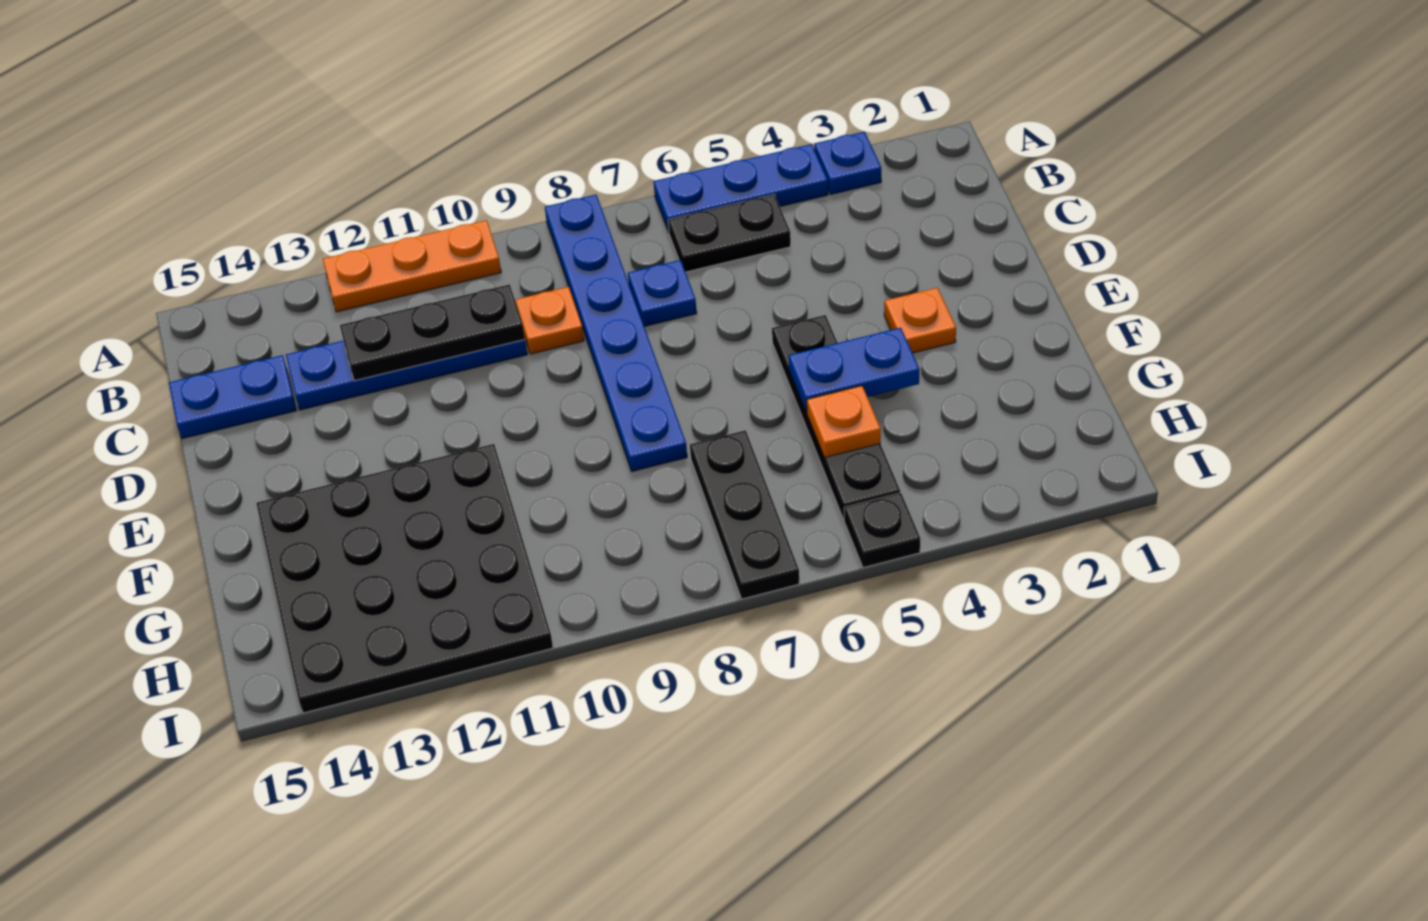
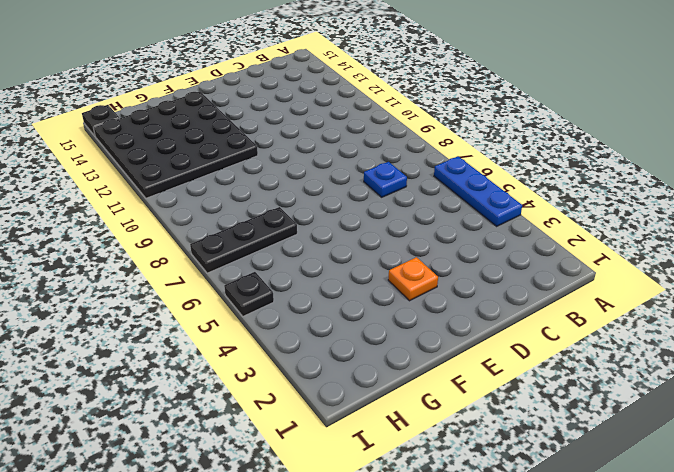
black plate I15 level 1 -> none
none -> blue plate A3 level 1
none -> blue plate A8:F8 level 1
none -> orange plate A10:A12 level 1

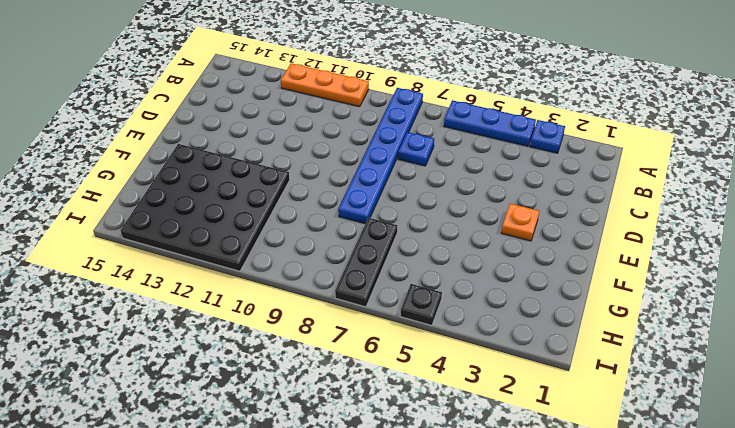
none -> black plate B5:B6 level 1
none -> orange plate C9 level 1
none -> blue plate C10:C13 level 1

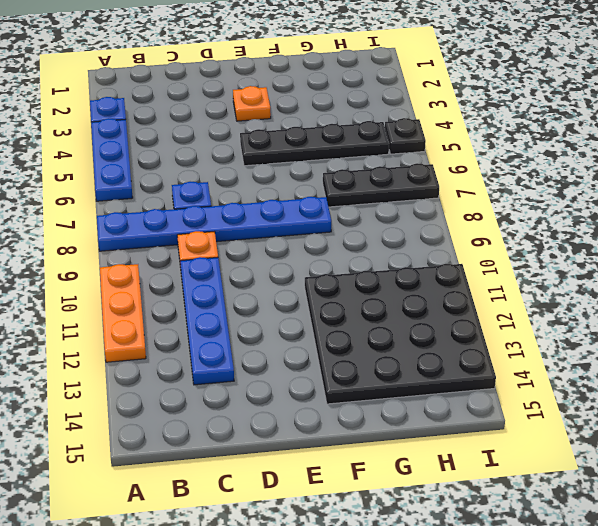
none -> black plate B5:B6 level 1
none -> blue plate C14:C15 level 1
none -> black plate C10:C12 level 2

